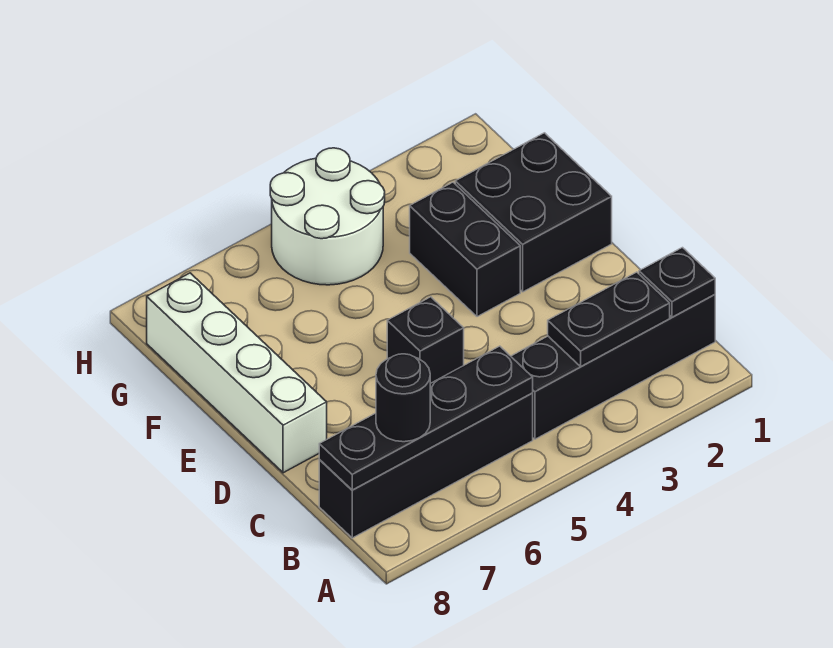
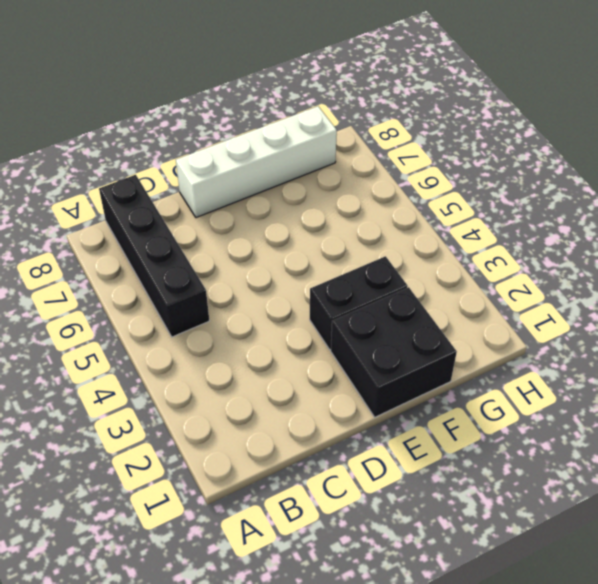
none -> black brick B1:B4 level 1
none -> black brick D5 level 1

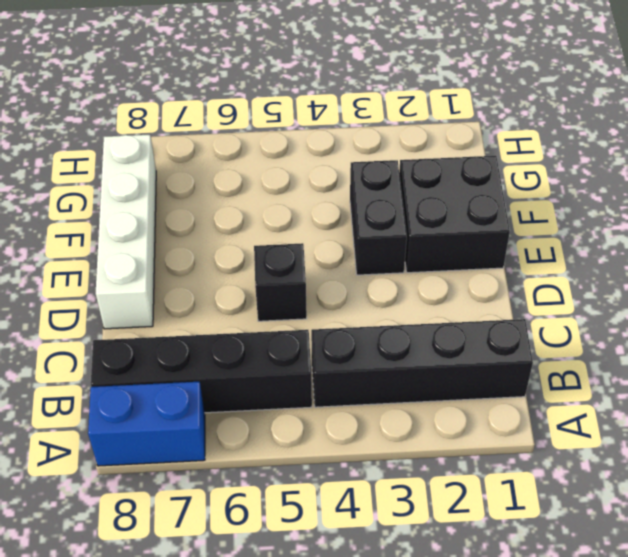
blue brick A7:A8 level 1 -> none
none -> white round brick G4:H5 level 1
none -> black plate B1 level 2

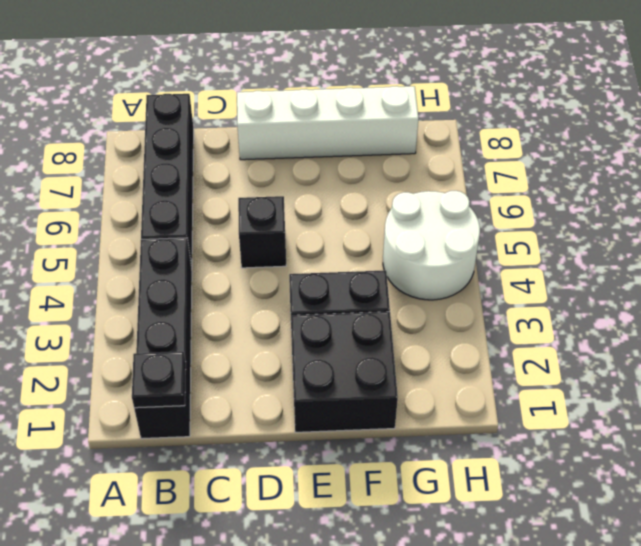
none -> black plate B2:B3 level 2
none -> black plate B5:B8 level 2

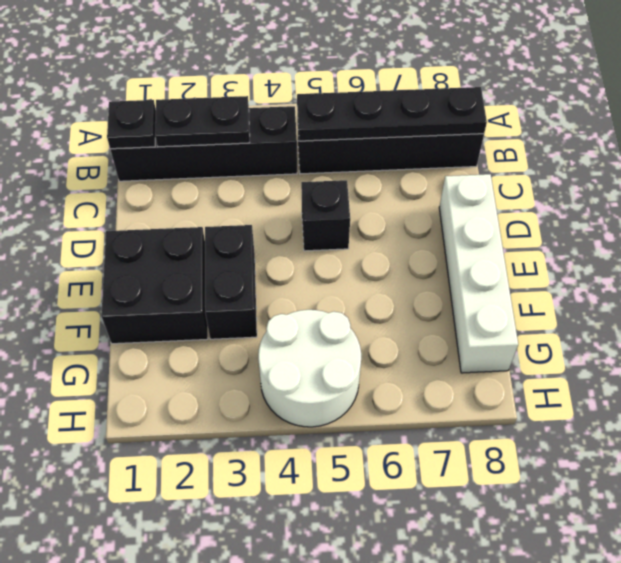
none -> black round brick B7 level 3

